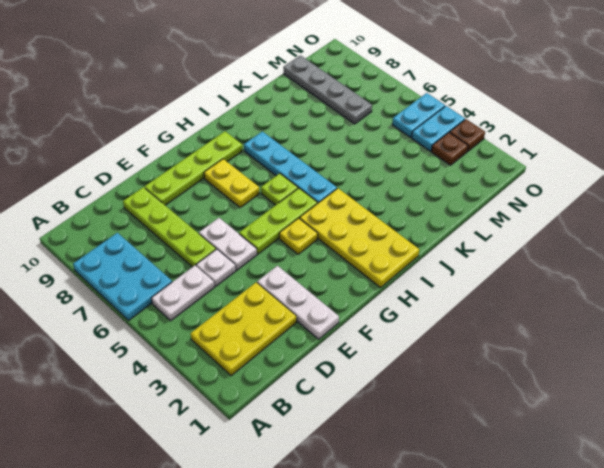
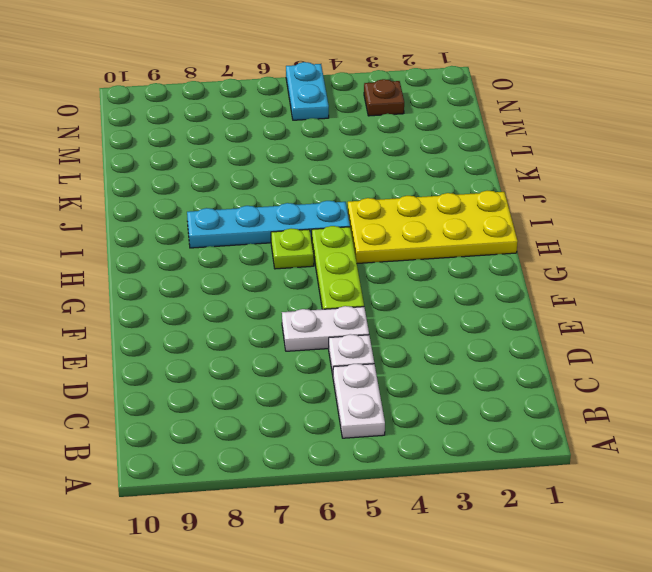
none -> cyan plate A6:B8 level 1
none -> yellow plate B2:D3 level 1
none -> lime plate D6:D9 level 1

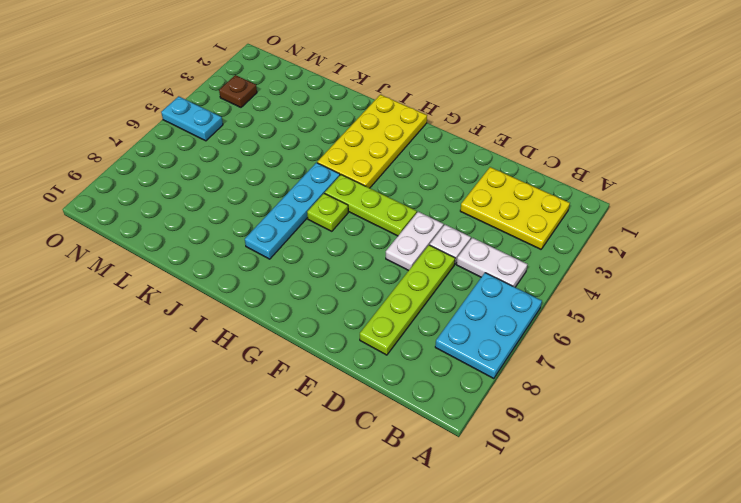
none -> white plate E1:E3 level 1
none -> lime plate E9:H9 level 1
none -> yellow plate G4 level 1

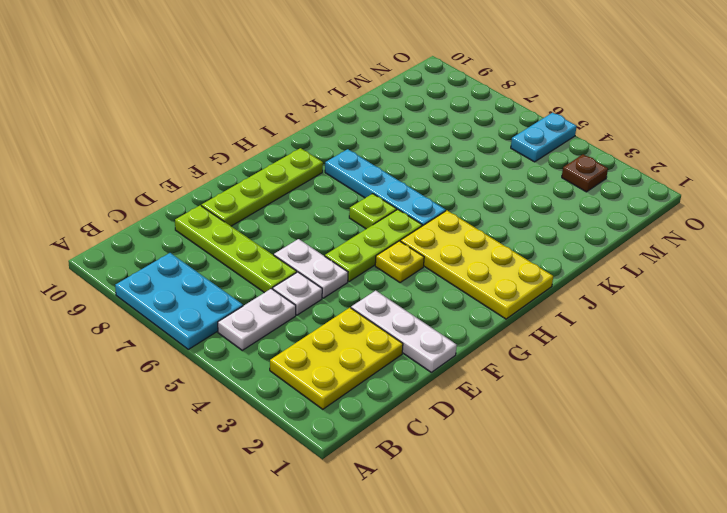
none -> yellow plate G7:G8 level 1
none -> grey plate M7:M10 level 1
none -> cyan plate N4:O4 level 1

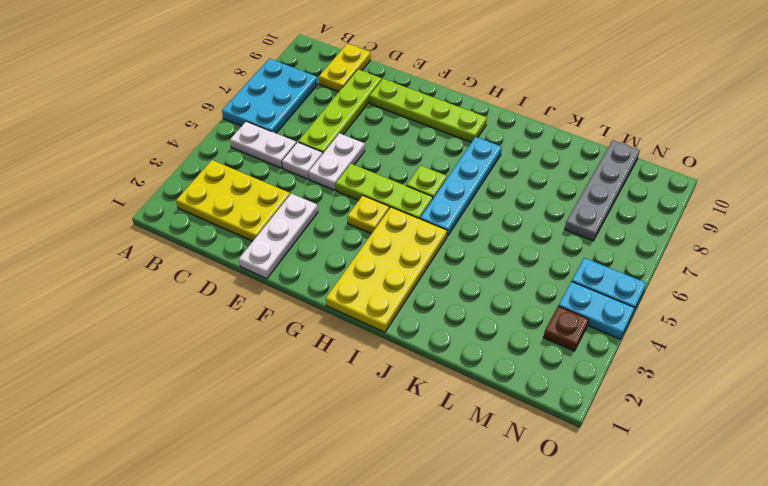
yellow plate C9:C10 level 1 -> yellow plate G7:G8 level 1
none -> brown plate O3 level 1

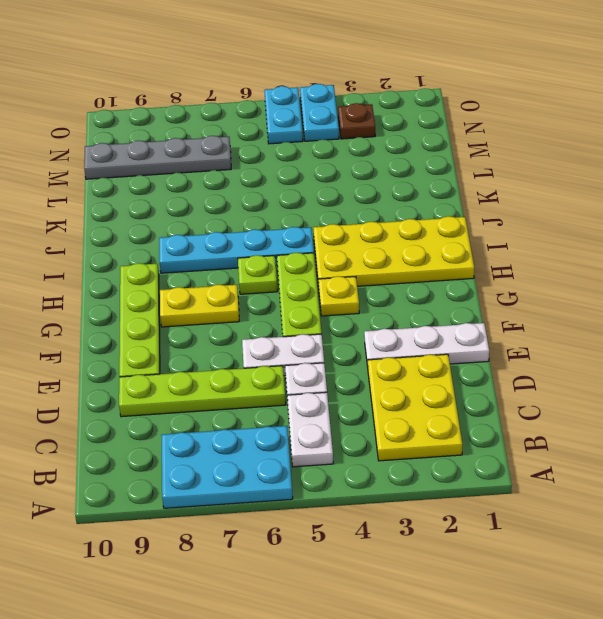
none -> brown plate O3 level 1

